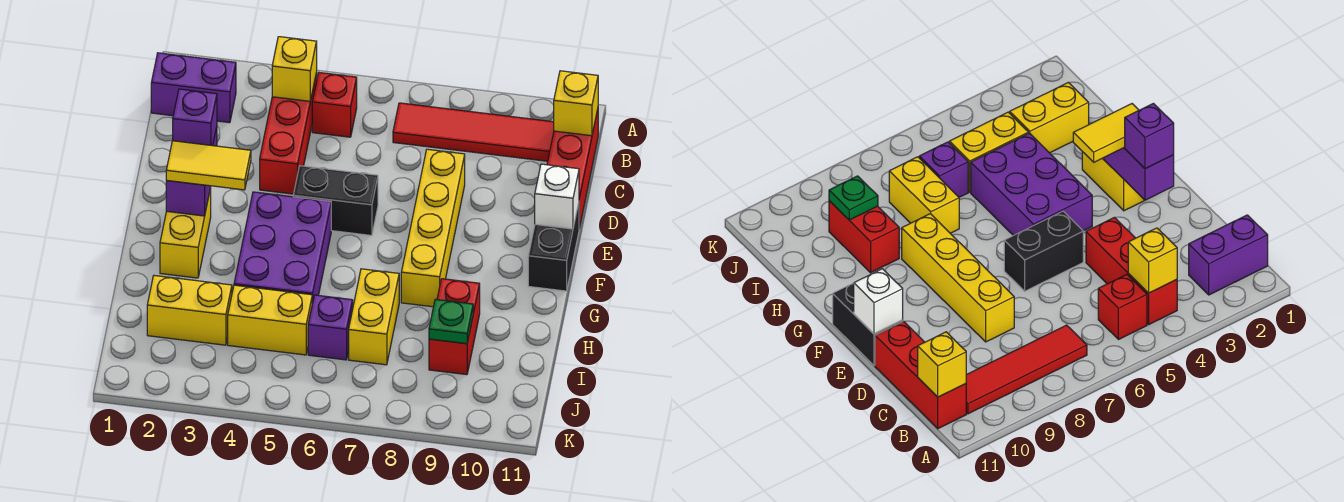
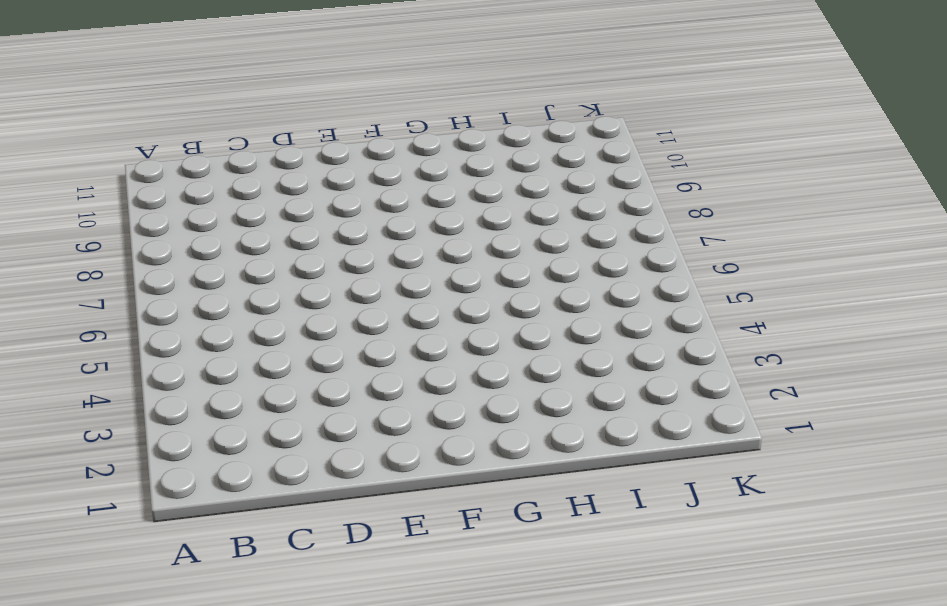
none -> purple brick B1:B2 level 1
none -> red brick B4:D4 level 1
none -> red brick B5 level 1

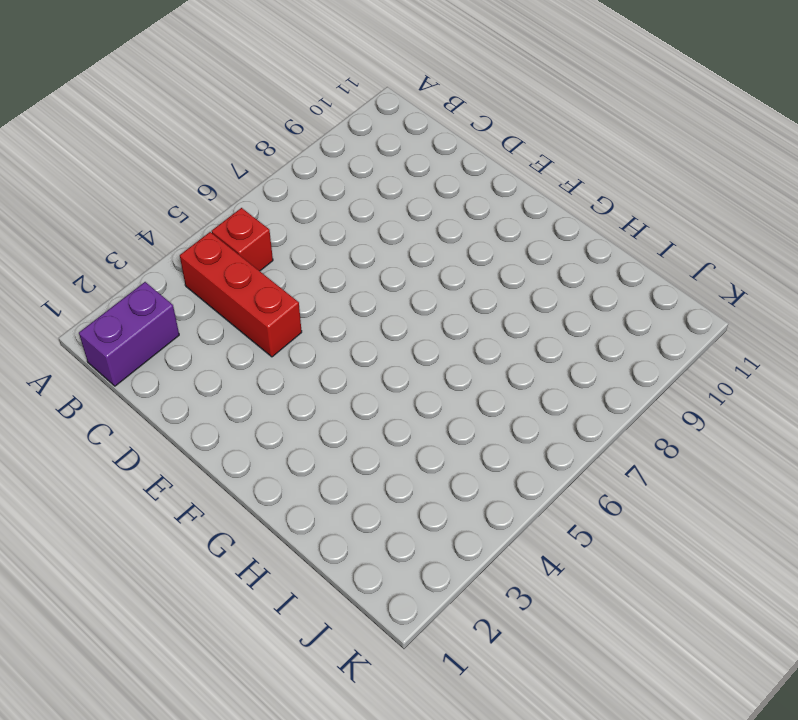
none -> red tile B7:B10 level 1
none -> red brick B11:D11 level 1
none -> yellow brick D8:G8 level 1

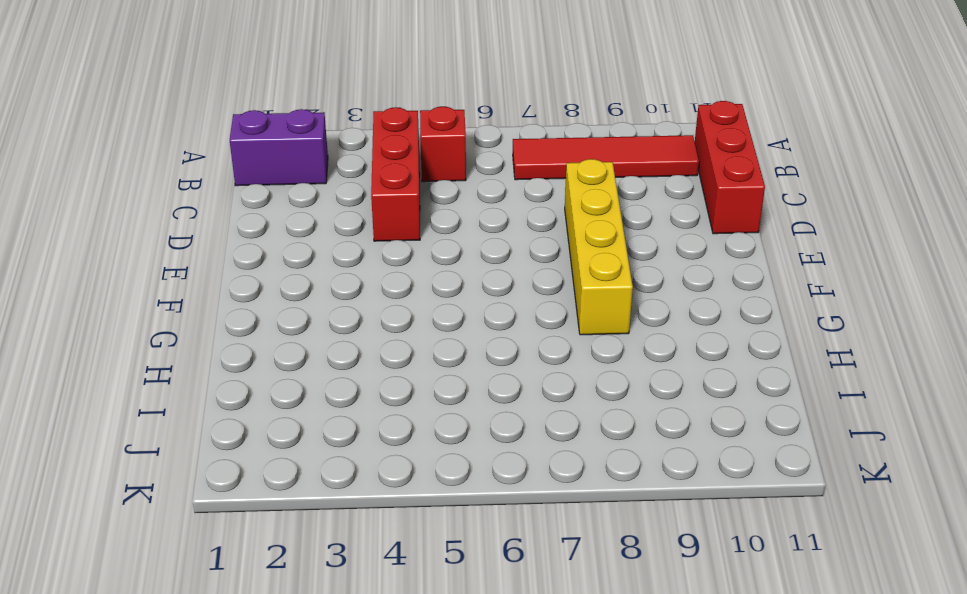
none -> black brick E5:E6 level 1
none -> black brick E11:F11 level 1
none -> yellow brick F2:G2 level 1

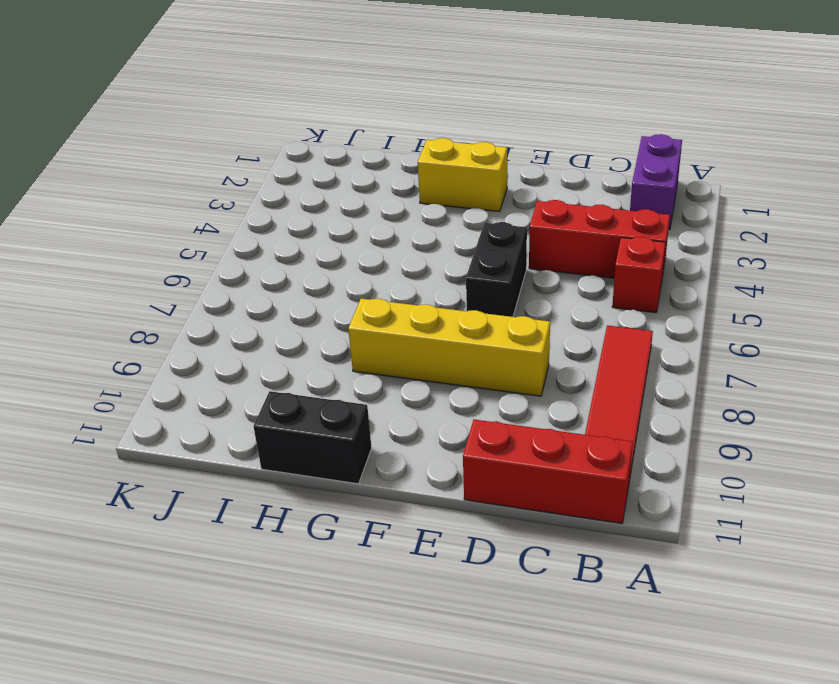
black brick G11:H11 level 1 -> black brick E11:F11 level 1
none -> purple brick F4:H5 level 1
none -> yellow brick H7:I7 level 1
none -> red brick H9:I9 level 1

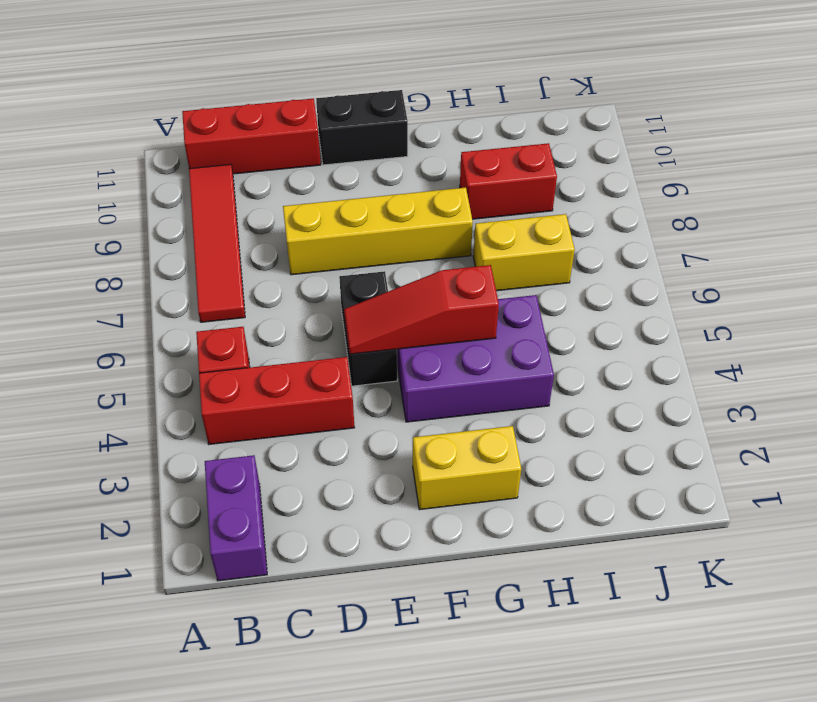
red slope E5:G5 level 2 top G -> none
none -> yellow brick I2:I3 level 1
none -> yellow brick I4:I5 level 1
none -> purple brick I6 level 1

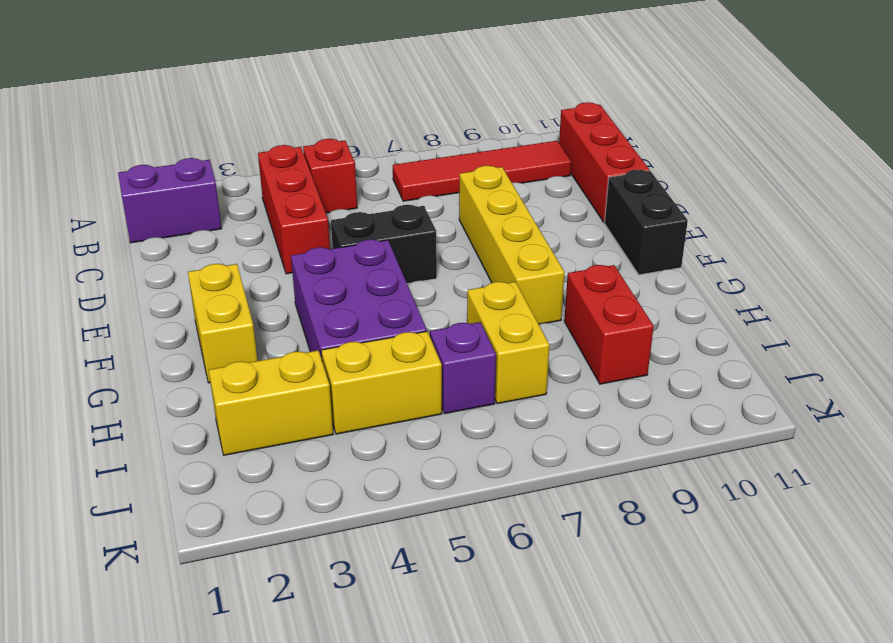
none -> yellow brick B4 level 2
none -> yellow brick B11 level 2
none -> purple brick E2:F2 level 2

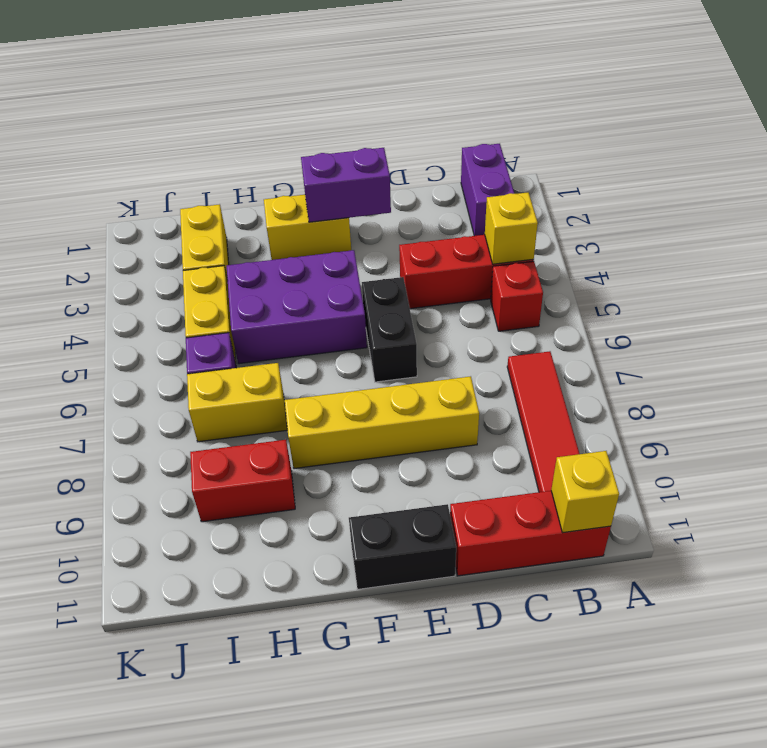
none -> white brick E11 level 2
none -> green plate I9 level 2
none -> purple brick E2 level 3

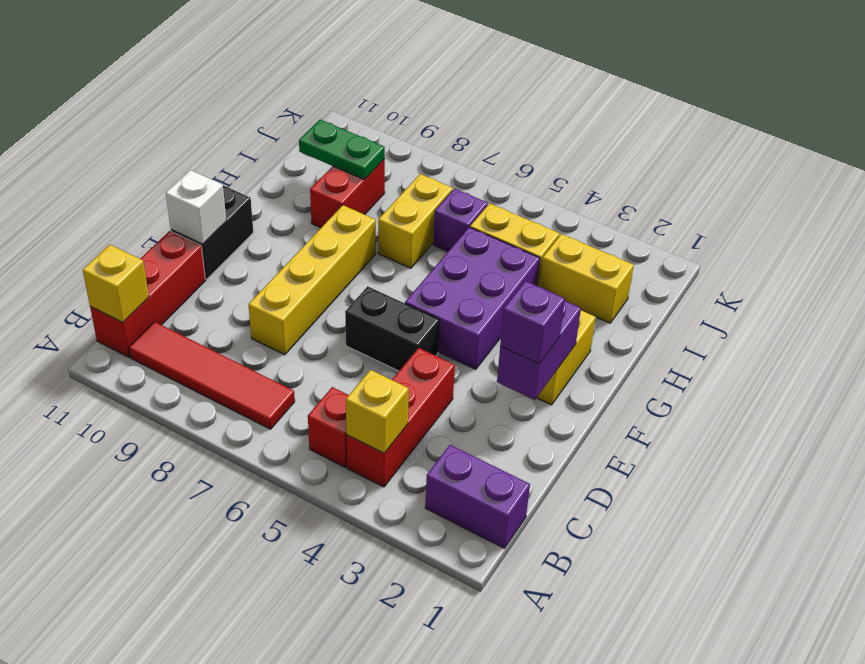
green plate I9:I10 level 2 -> green plate I9 level 2
none -> yellow tile F2:F3 level 3

